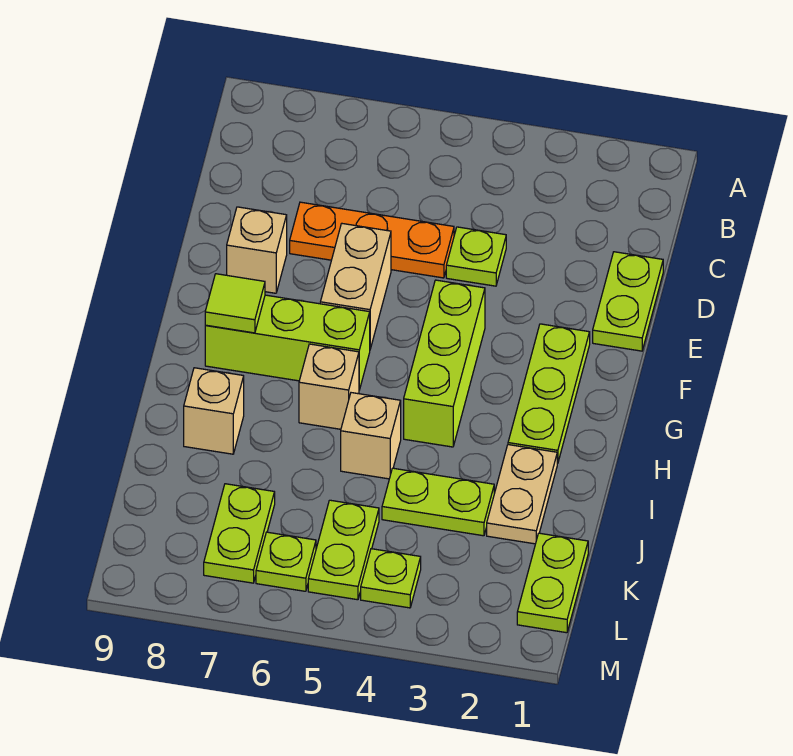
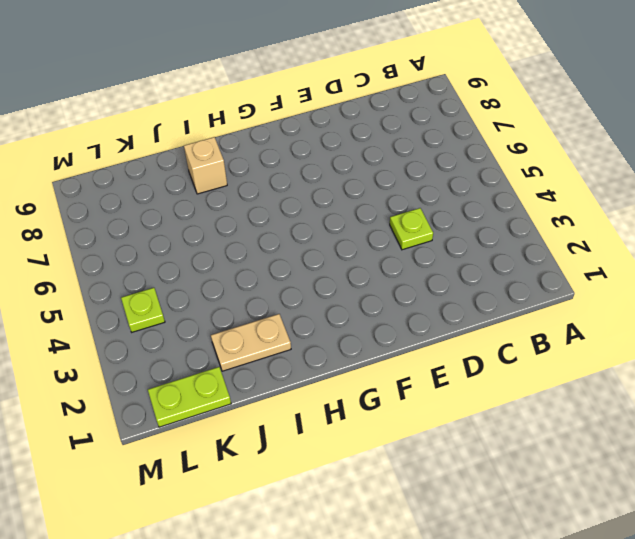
none -> lime plate D1:E1 level 1
none -> orange plate D5:D7 level 1
none -> tan brick E6:F6 level 1

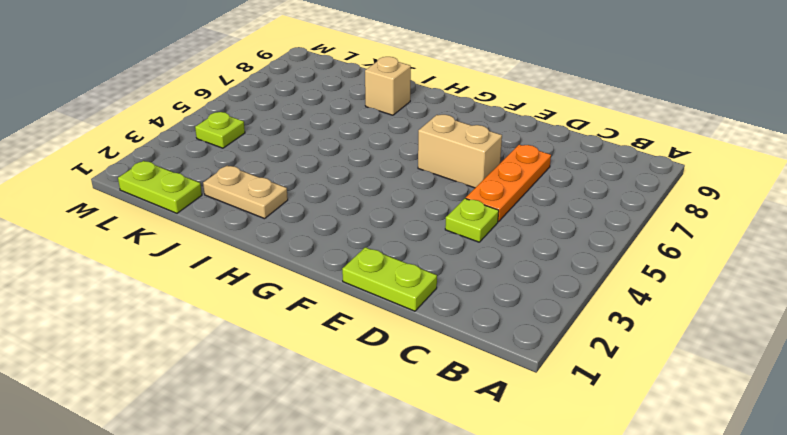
none -> tan brick E8 level 1
none -> lime plate F2:H2 level 1
none -> lime brick F4:H4 level 1

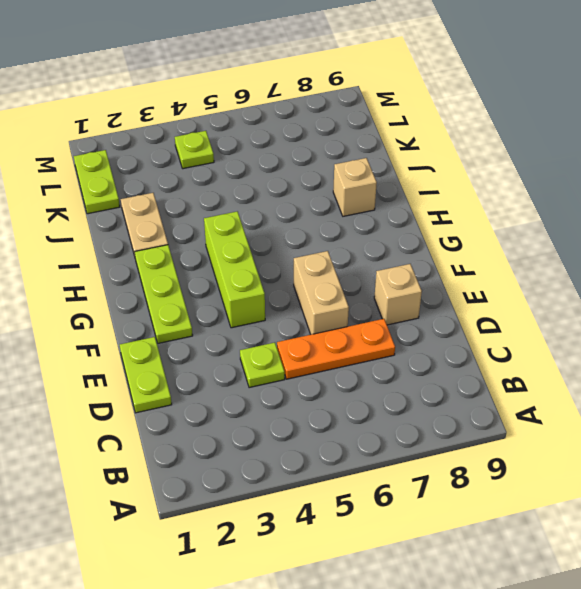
none -> lime brick G6:G8 level 1
none -> tan brick H6 level 1
none -> tan brick I5 level 1

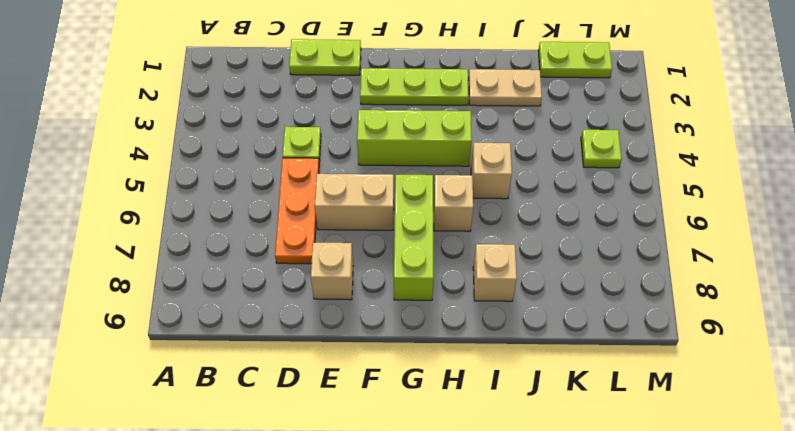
none -> lime plate J3:J4 level 1
none -> lime plate K5:L5 level 1
none -> lime plate K7:L7 level 1

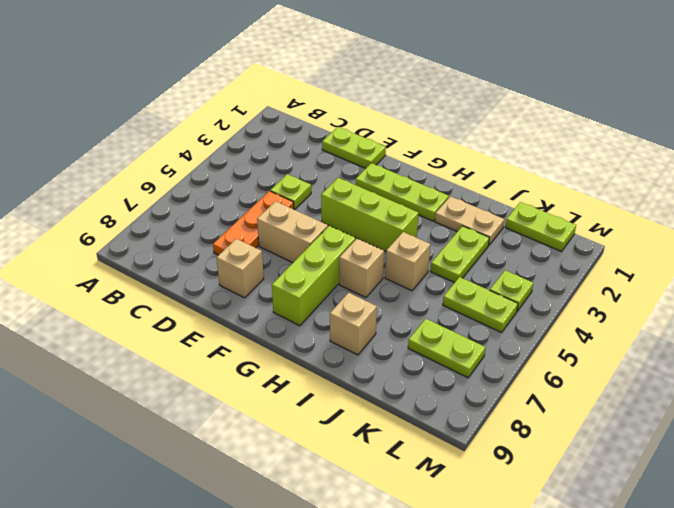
none -> lime plate L6 level 1
none -> lime tile G8 level 2

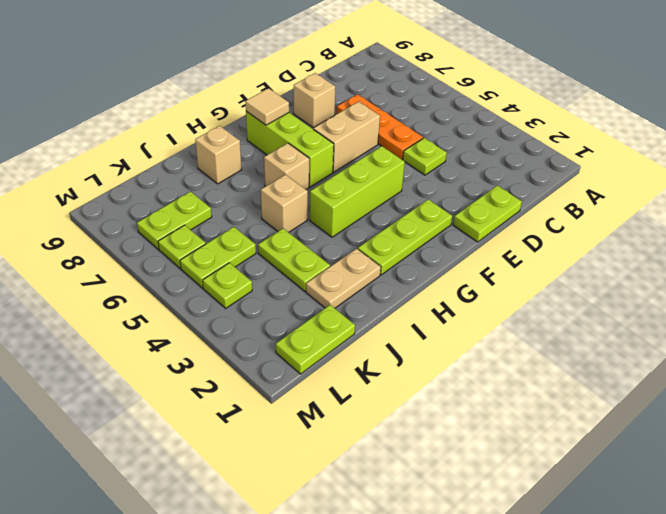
tan tile G8 level 2 -> lime tile G8 level 2

